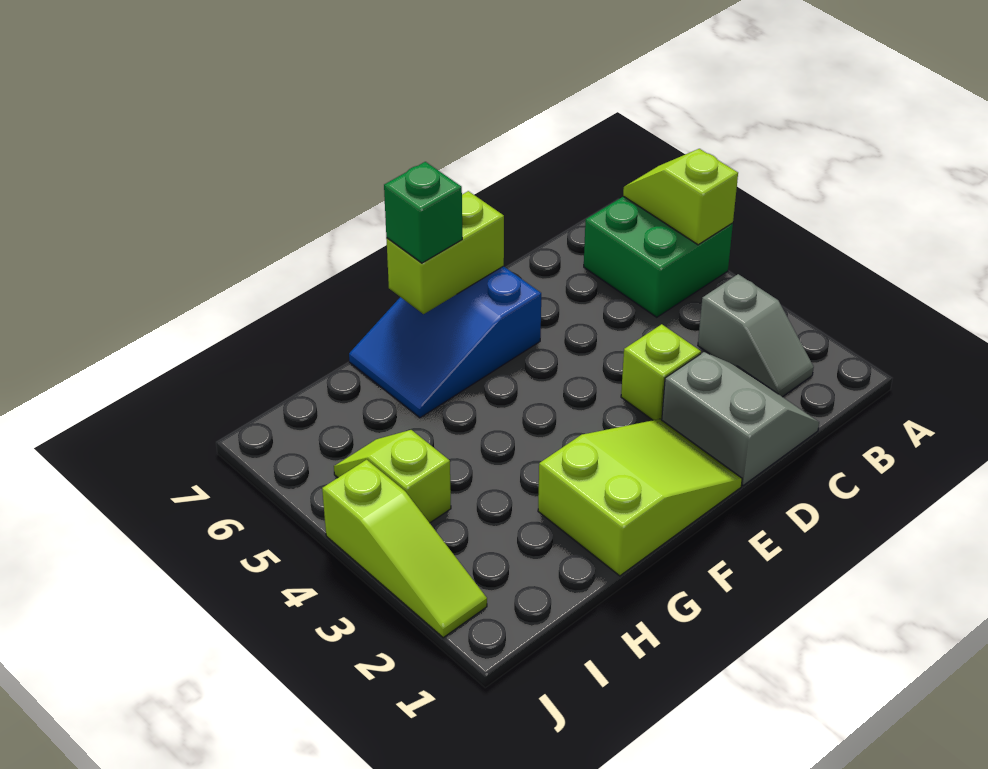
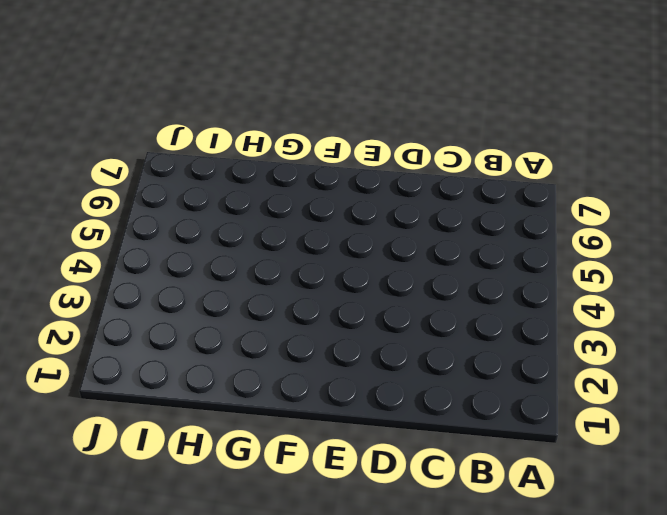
none -> green brick A5:B6 level 1
none -> grey slope B2:B3 level 1 top 3

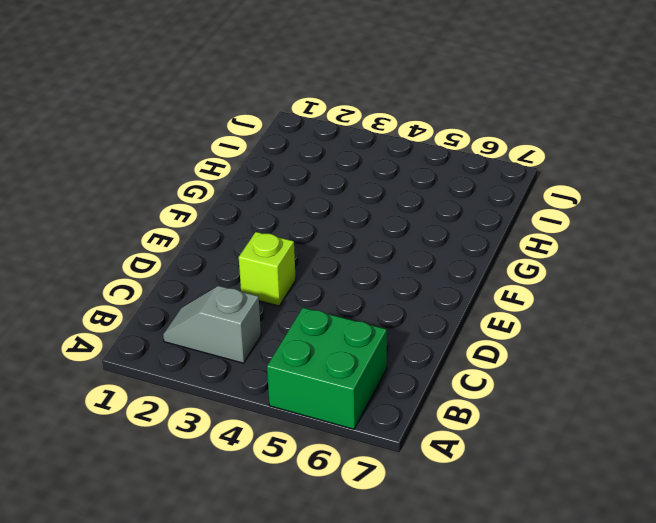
none -> grey slope C1:D2 level 1 top D
none -> lime slope E1:G2 level 1 top G

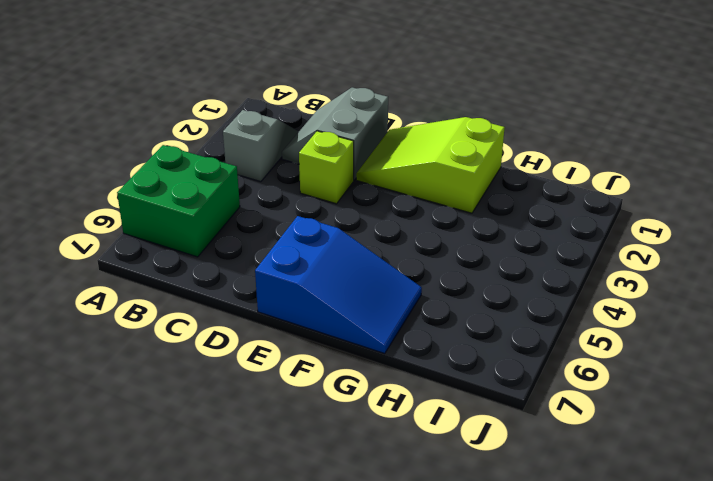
none -> lime slope I4:I5 level 1 top 4
none -> lime slope J2:J4 level 1 top 4

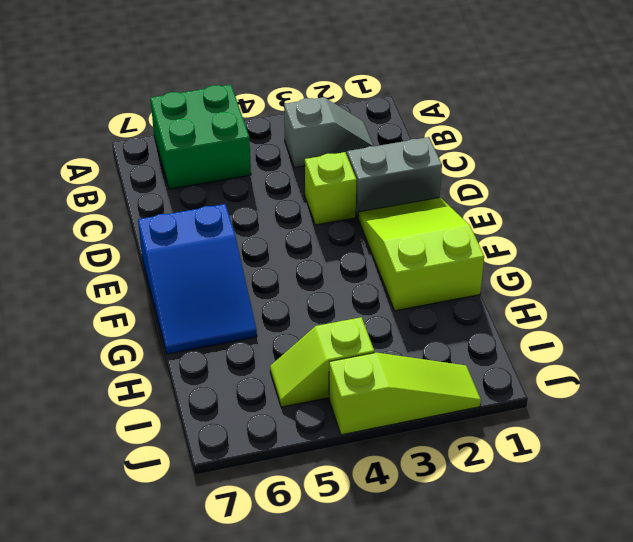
none -> lime slope A5:A6 level 2 top 5
none -> lime brick E7:F7 level 2

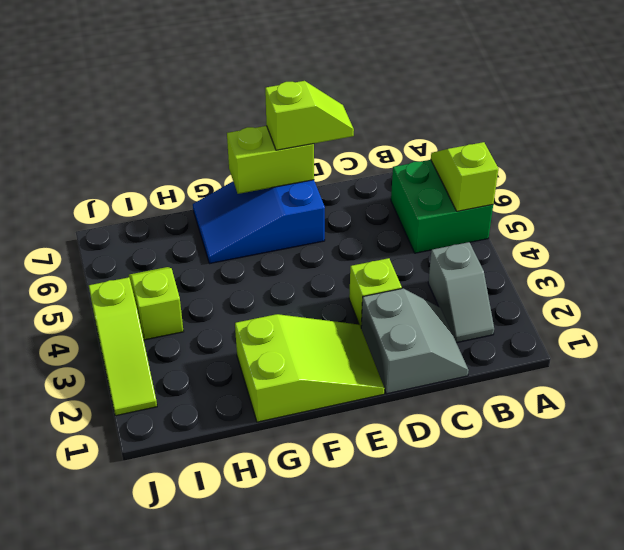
lime slope D7:E7 level 3 top E -> none
none -> green brick F7 level 3

